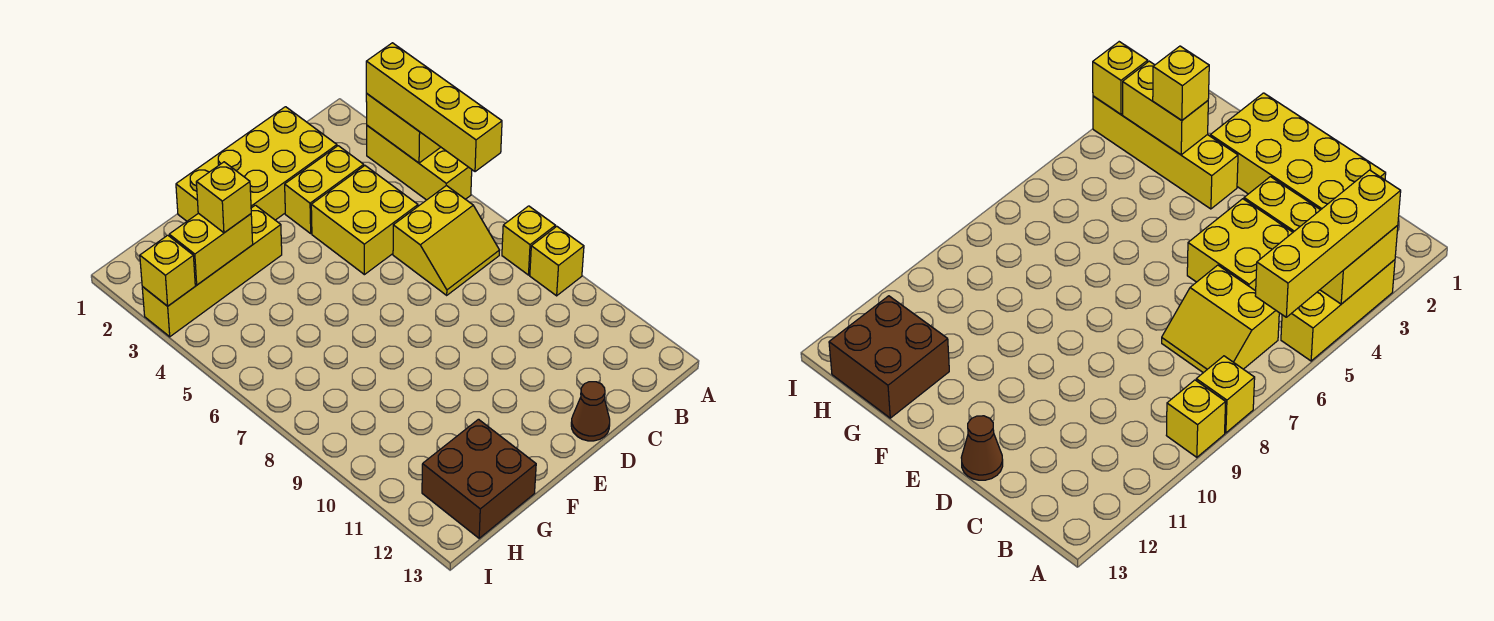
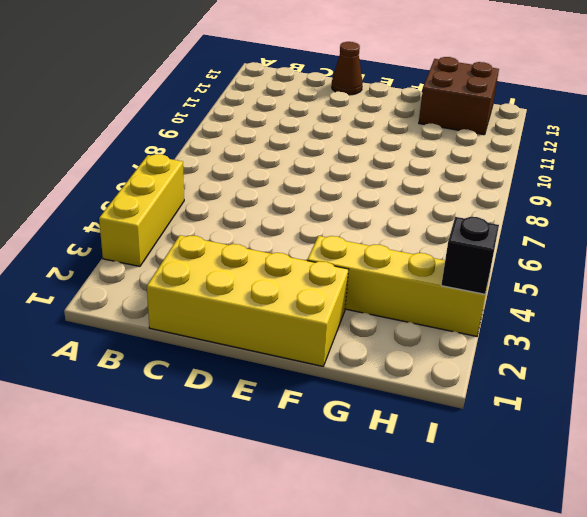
black brick I3 level 2 -> yellow brick I3 level 2
none -> yellow brick A8 level 1
none -> yellow brick A9 level 1
none -> yellow slope B6:C7 level 1 top 6

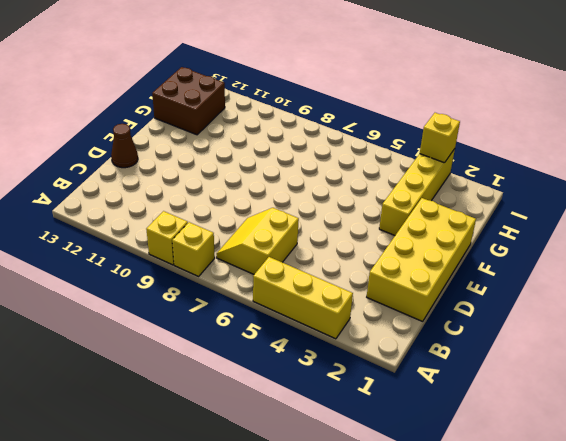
none -> yellow brick C3:D3 level 1
none -> yellow brick C4:D5 level 1
none -> yellow brick A3:A4 level 2

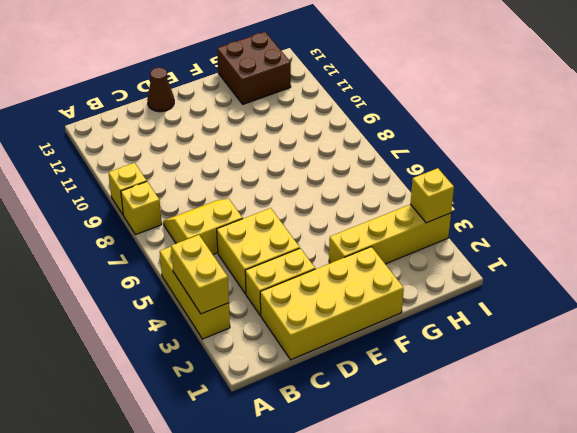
none -> yellow brick G3:H3 level 2
none -> yellow brick A3:A6 level 3
none -> yellow brick G3 level 3

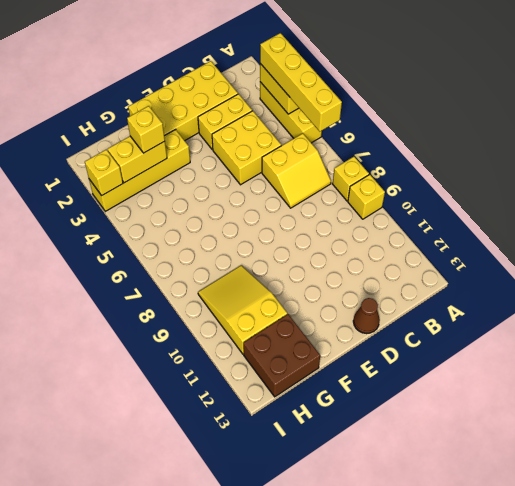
yellow slope G9:H11 level 1 top 11 -> none

